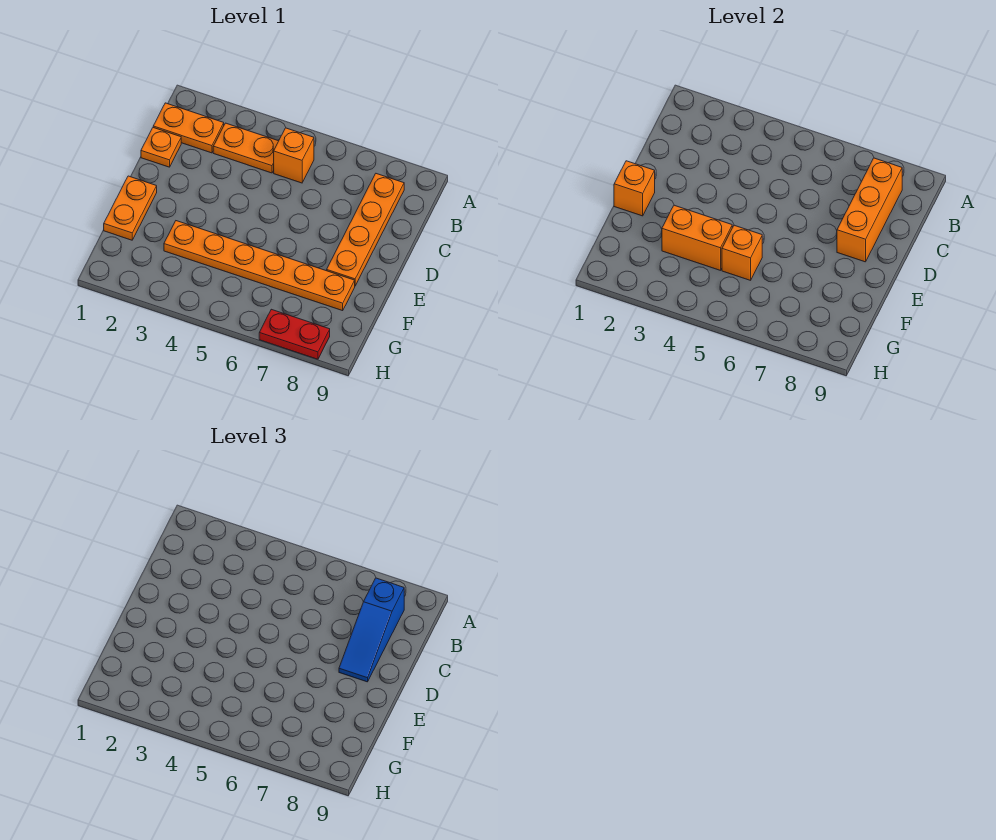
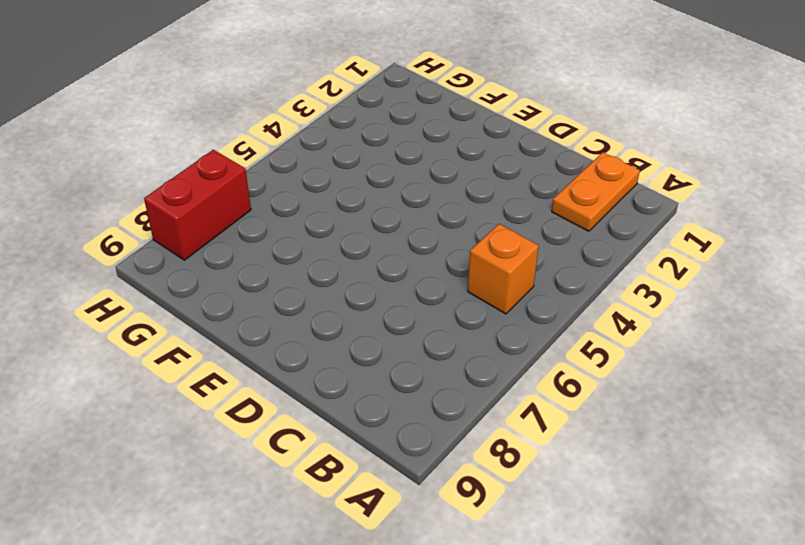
red brick H7:H8 level 1 -> red plate H7:H8 level 1
none -> orange plate B3:B4 level 1
none -> orange plate B8:E8 level 1
none -> orange plate C1 level 1

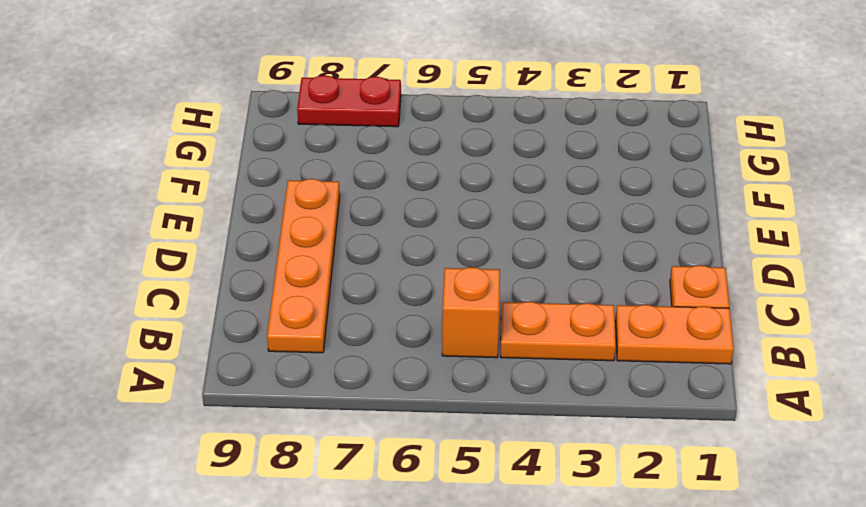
none -> orange plate E1:F1 level 1
none -> orange plate F3:F8 level 1
none -> orange brick B8:D8 level 2

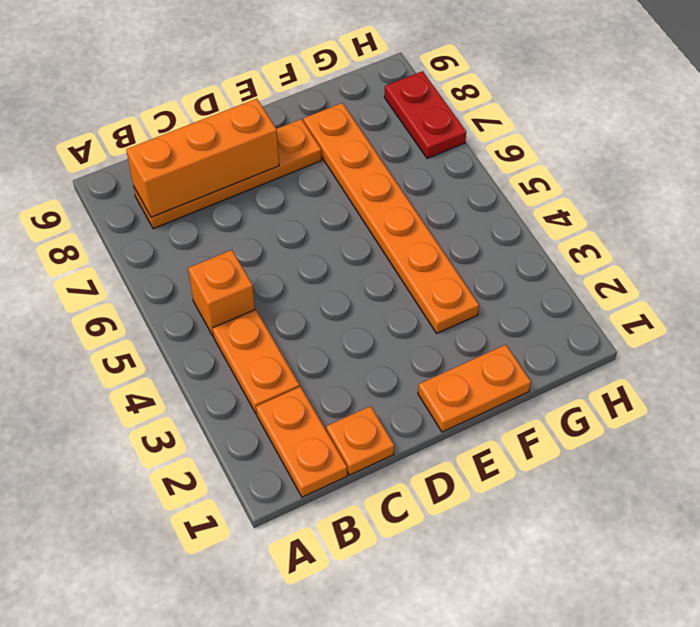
none -> orange brick E1 level 2
none -> orange brick F3:F4 level 2
none -> orange brick F5 level 2

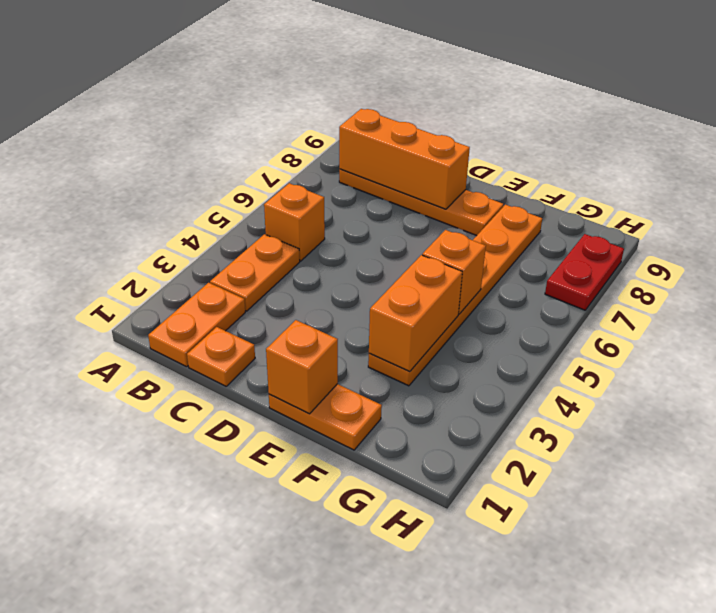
none -> blue slope B8:D8 level 3 top B

